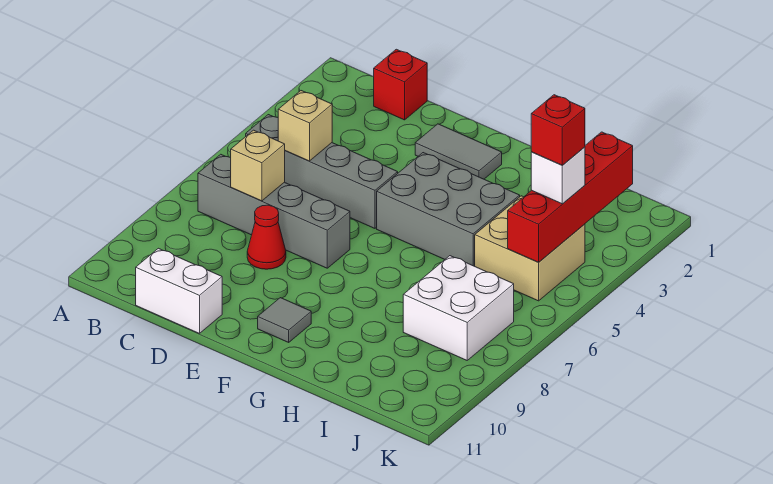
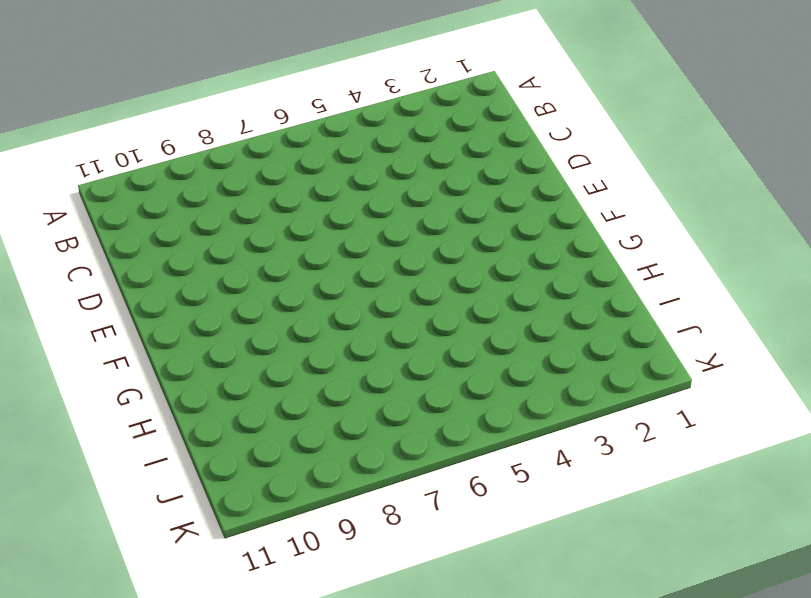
none -> grey brick B5:E5 level 1
none -> grey brick B7:E7 level 1
none -> red brick C1 level 1

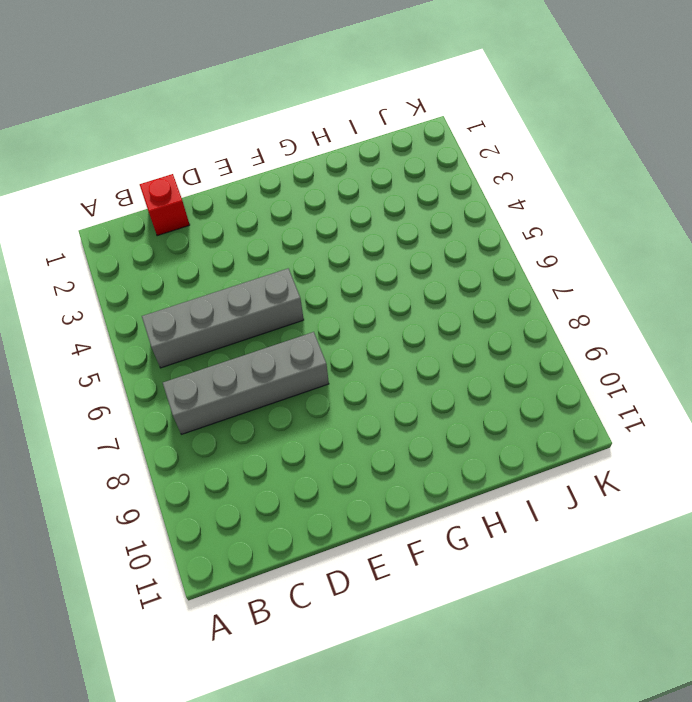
none -> white brick C11:D11 level 1
none -> red cone D8 level 1
none -> grey tile E2:F2 level 1

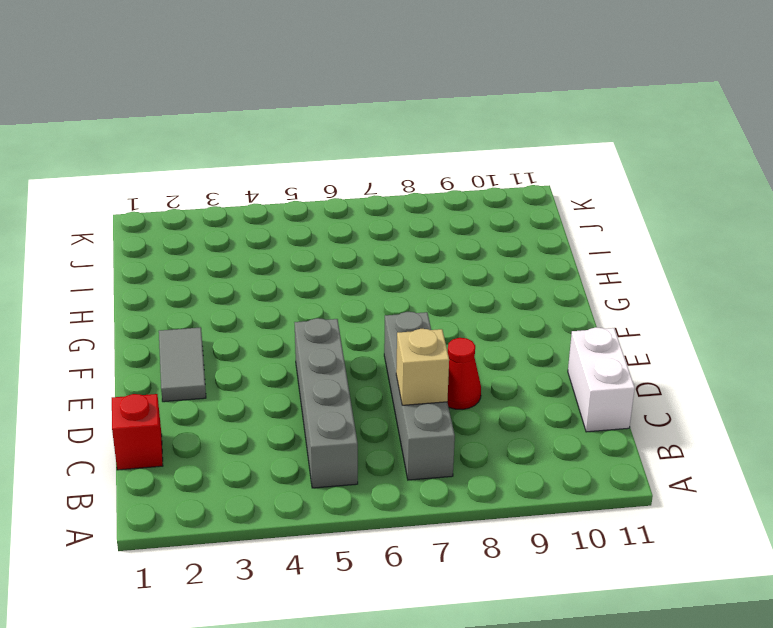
none -> grey brick F4:H5 level 1
none -> grey tile F10 level 1
none -> tan brick I4:J5 level 1

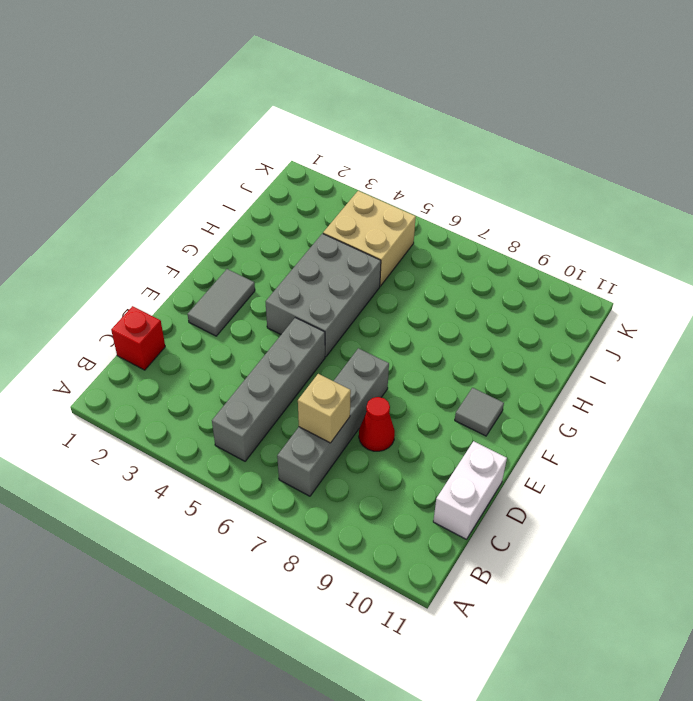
none -> white brick I7:J8 level 1
none -> tan brick C5 level 2
none -> red brick J2:J5 level 2

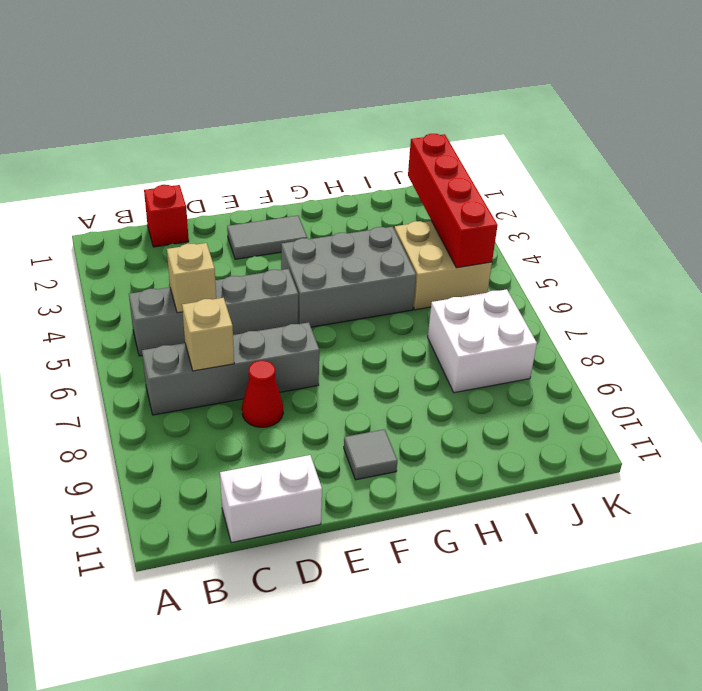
none -> white brick J4 level 3
none -> red brick J4 level 4

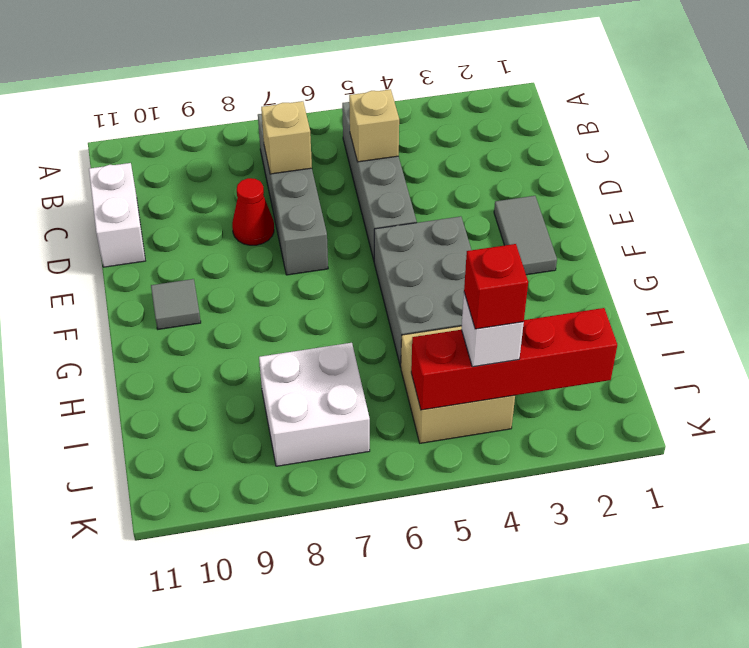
none -> red brick C1 level 1

